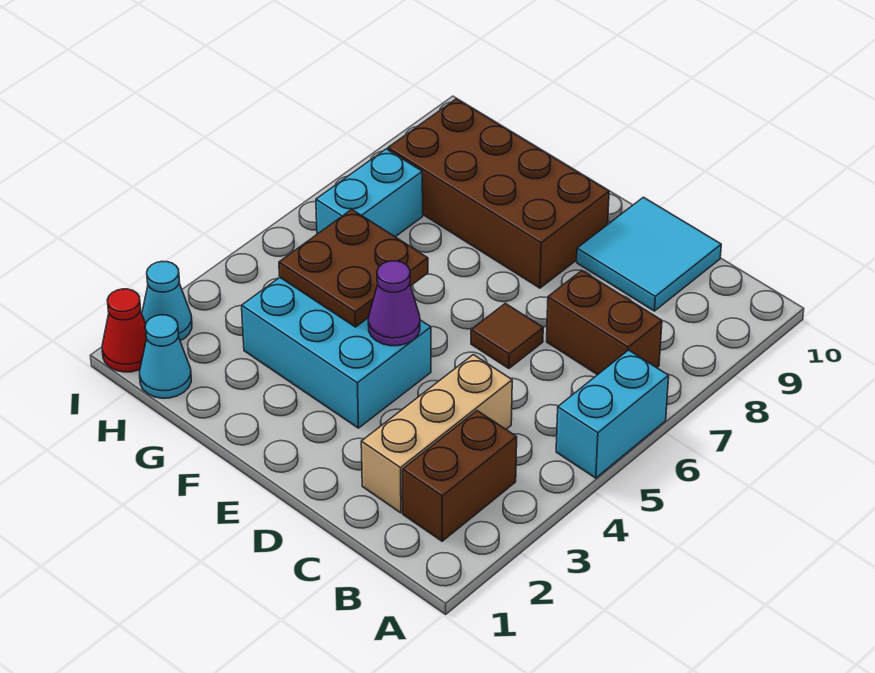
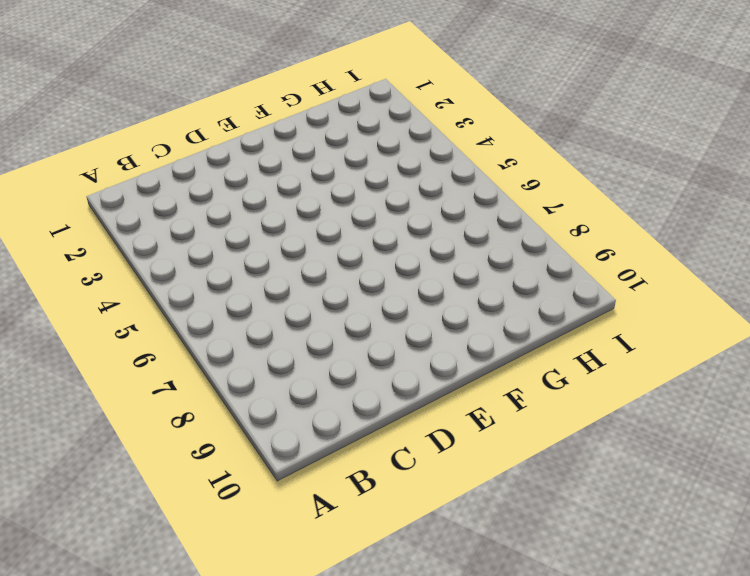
none -> cyan brick A5:A6 level 1
none -> brown brick B2:B3 level 1
none -> brown brick B7:C7 level 1

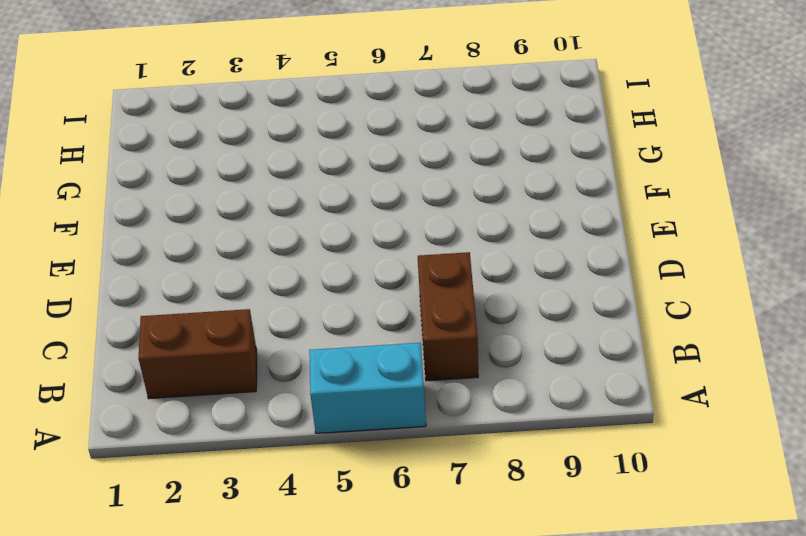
none -> tan brick C2:C4 level 1
none -> cyan tile C9:D10 level 1
none -> brown tile D6 level 1

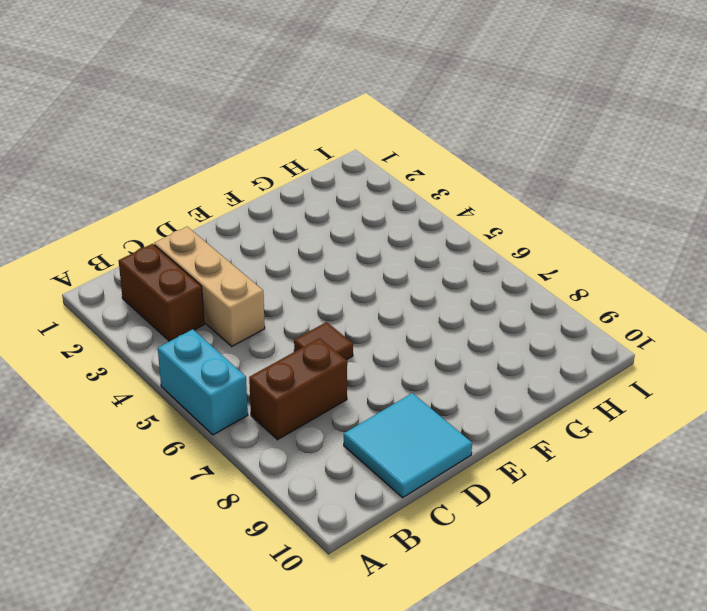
none -> cyan brick E3:G4 level 1
none -> brown brick E8:H9 level 1
none -> cyan cone H1 level 1

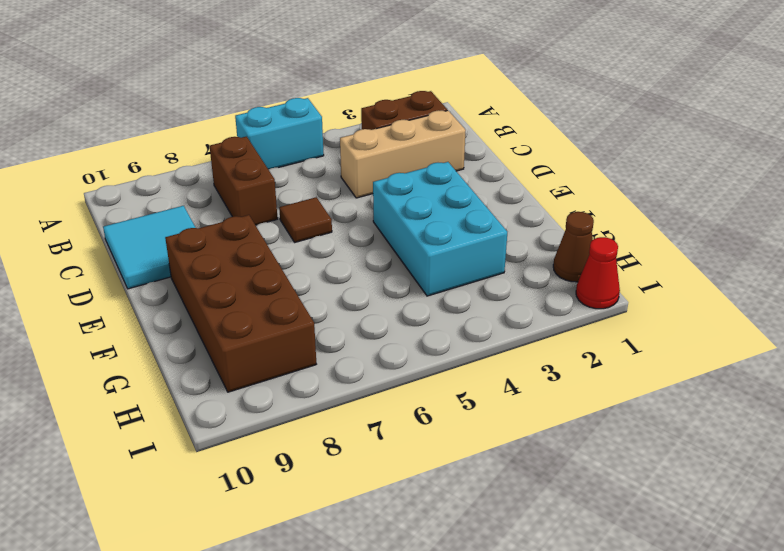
brown cone H1 level 1 -> cyan cone H1 level 1
none -> cyan brick H6:H7 level 1
none -> cyan cone I2 level 1
none -> purple cone E4 level 2

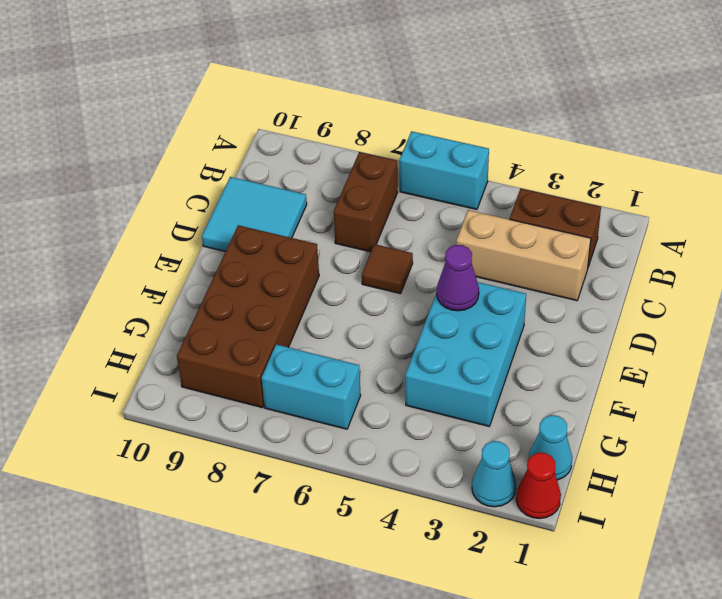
none -> brown plate F4:G5 level 2

